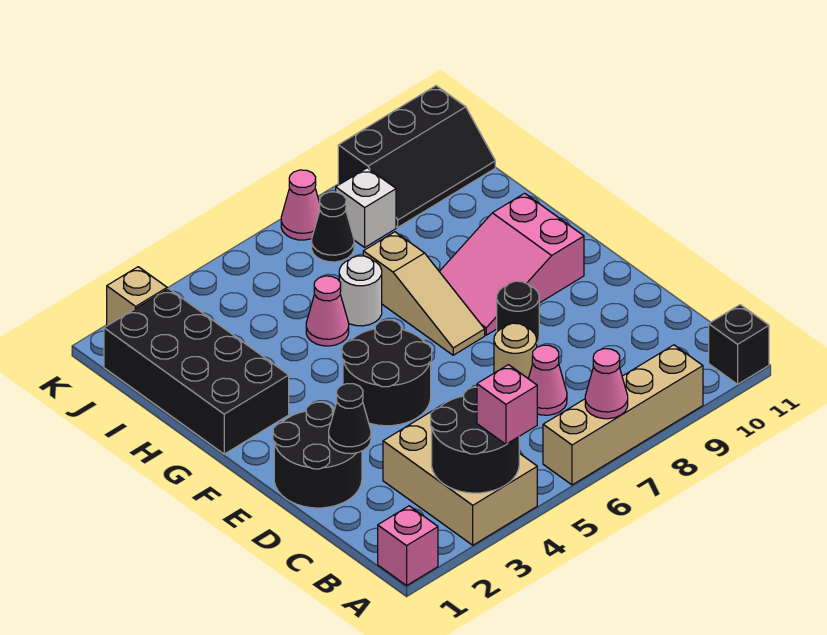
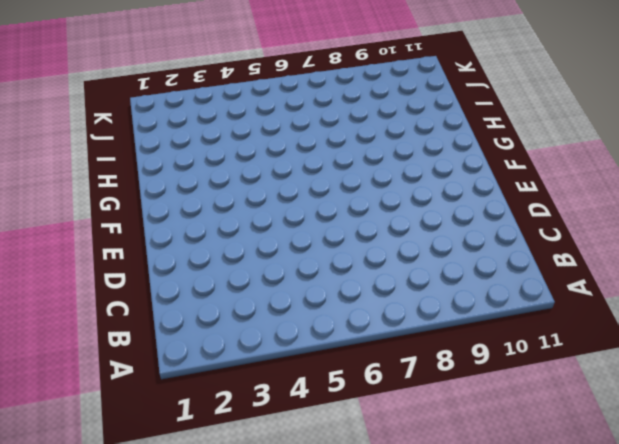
none -> pink brick A1 level 1
none -> tan brick A3:C4 level 1
none -> tan brick A6:A9 level 1

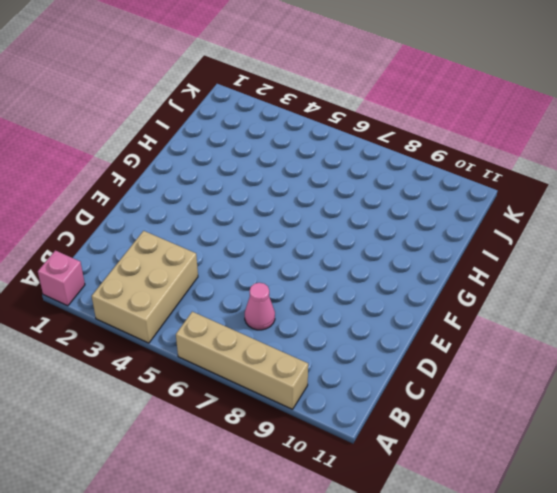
none -> black brick A11 level 1
none -> black round brick D1:E2 level 1
none -> tan round brick D7 level 1

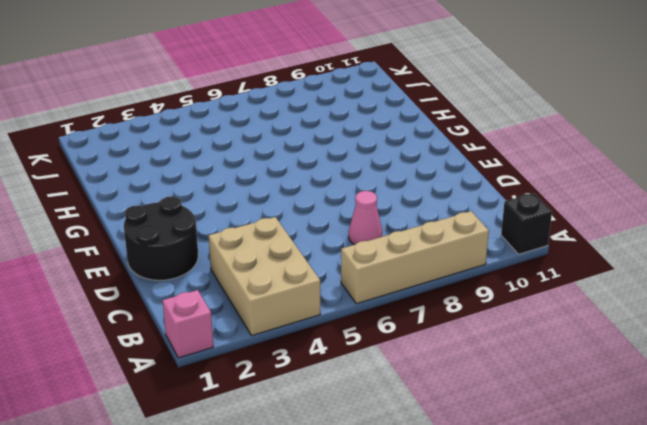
none -> tan round brick D7 level 1
none -> black round brick E4:F5 level 1
none -> black round brick E8 level 1

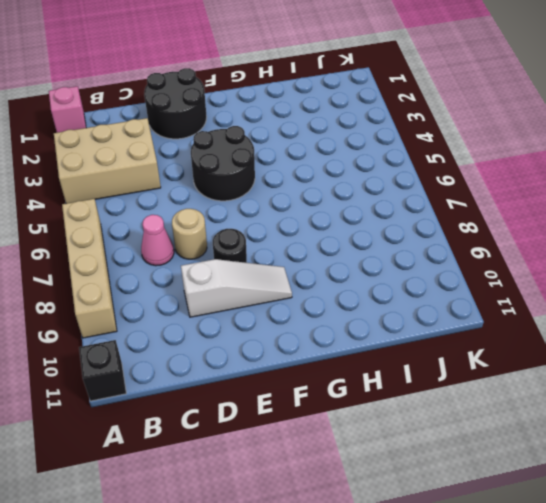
white slope D9:F9 level 1 top D -> pink slope F8:G10 level 1 top 10
none -> tan slope F7:H7 level 1 top H
none -> black brick G1:J2 level 1
none -> pink cone H5 level 1

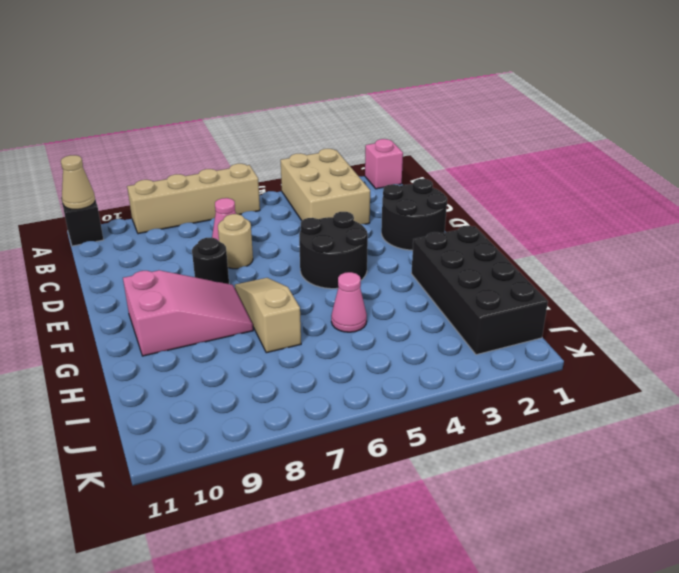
tan cone A11 level 2 -> none
none -> white round brick H6 level 1
none -> black cone J7 level 1
none -> white brick J8 level 1

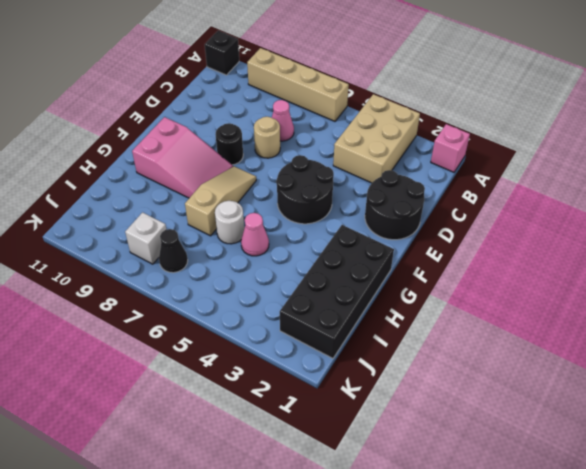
none -> black slope J9:K11 level 1 top K
none -> tan brick K2 level 1
none -> pink cone K7 level 1

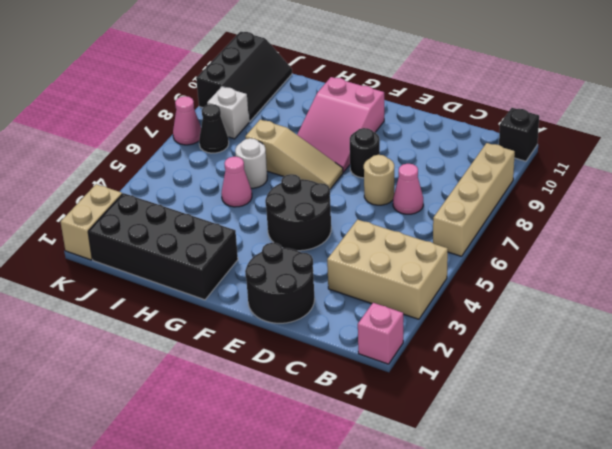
tan brick K1:K2 level 1 -> tan brick K2 level 1
none -> black round brick A3:B4 level 2
none -> pink cone A7 level 2
none -> black cone D2 level 2

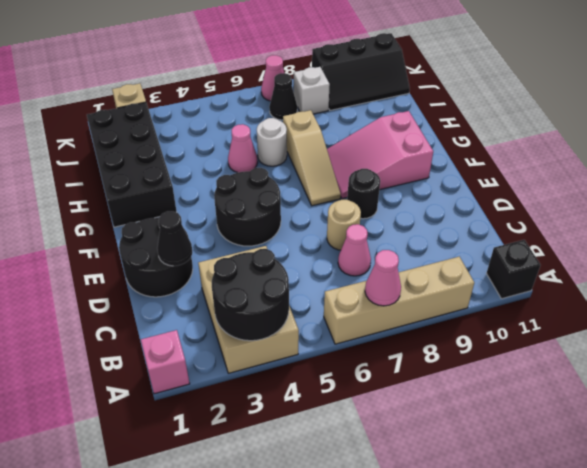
none -> pink brick A4 level 3

